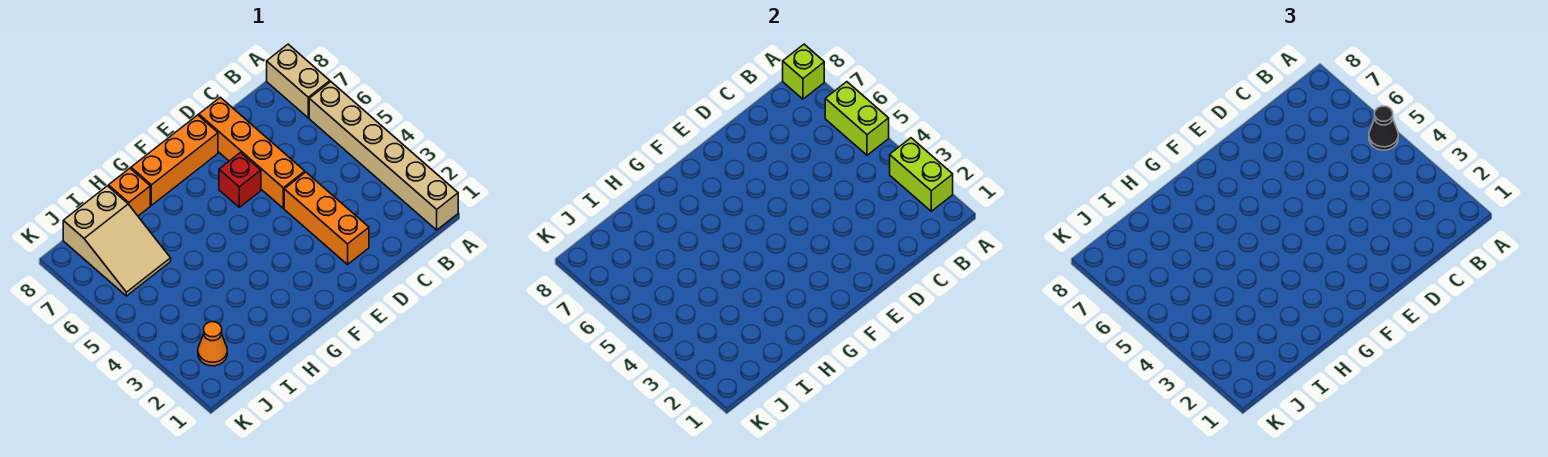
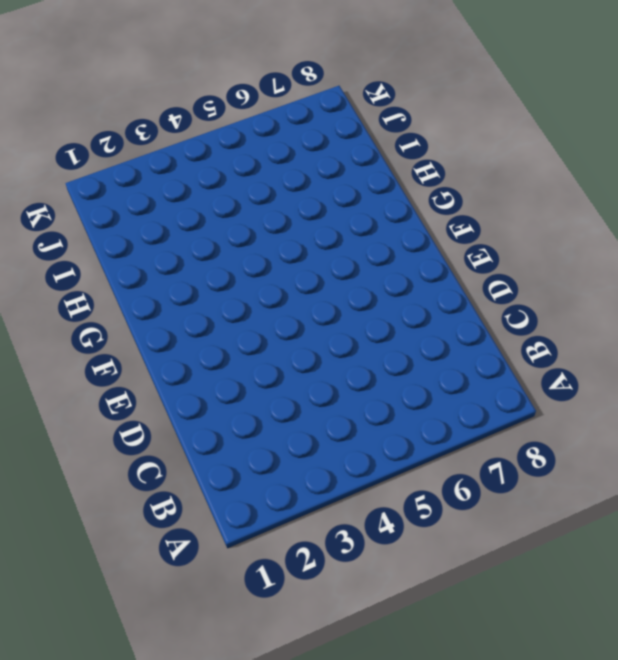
none -> tan brick A1:A6 level 1
none -> tan brick A7:A8 level 1
none -> orange brick D2:D4 level 1

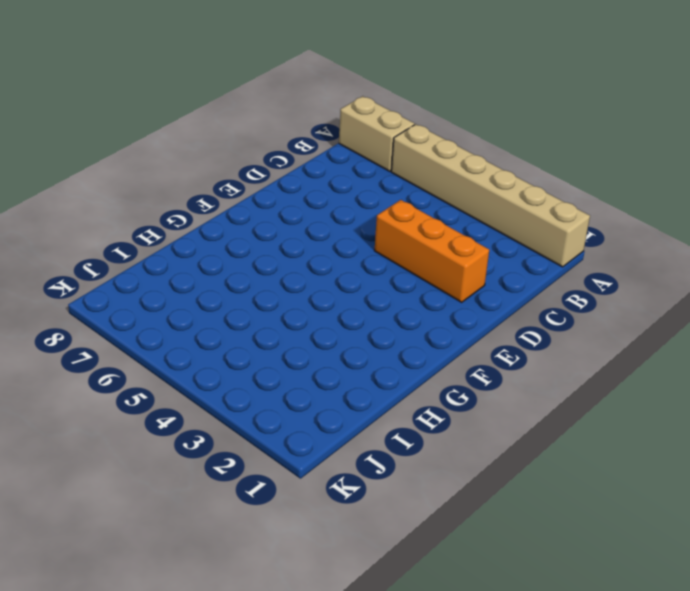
none -> orange brick D5:D8 level 1
none -> red brick E6 level 1
none -> orange brick E8:G8 level 1

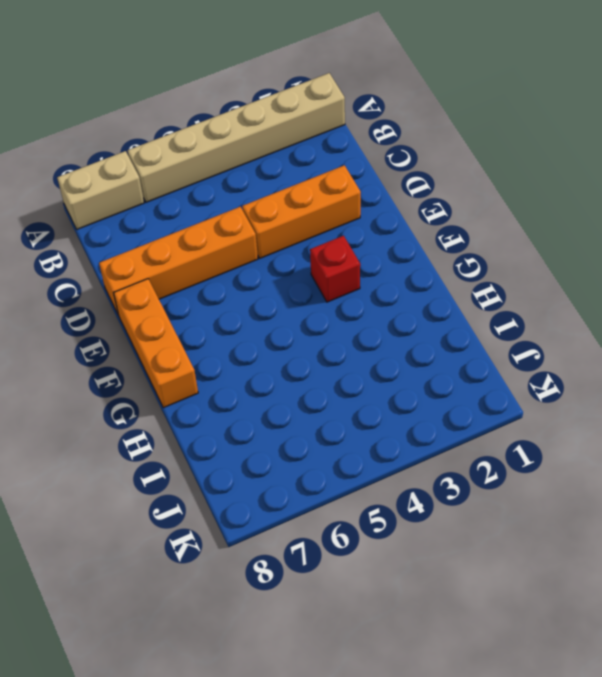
red brick F3 level 1 -> red brick E6 level 1
none -> orange brick H8 level 1
none -> tan slope I6:J8 level 1 top 8
none -> orange cone J2 level 1

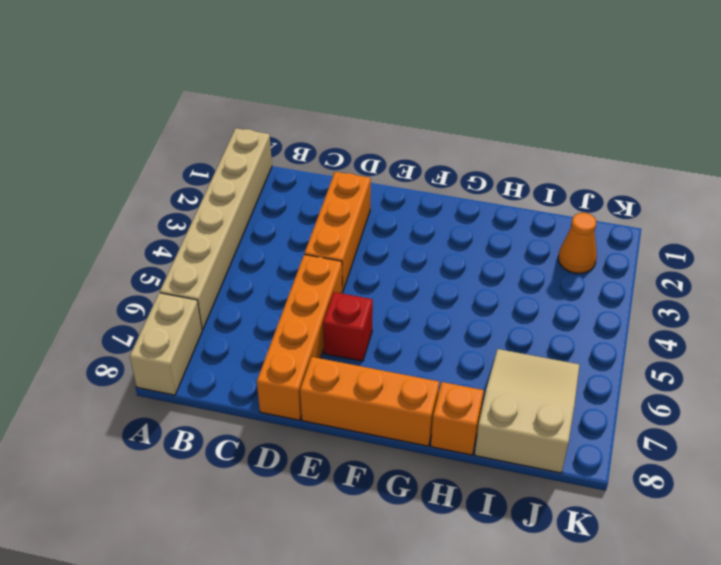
none -> lime brick A2:A3 level 2
none -> lime brick A5:A6 level 2
none -> lime brick A8 level 2

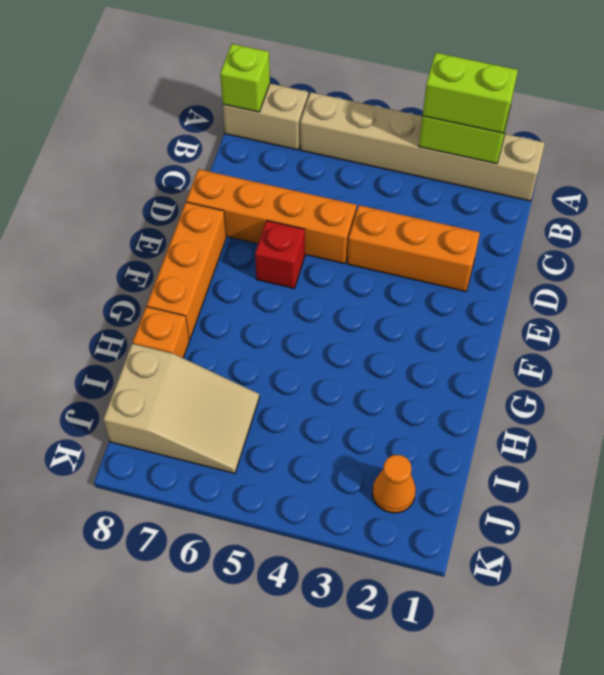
lime brick A2:A3 level 3 -> lime brick A5:A6 level 2
none -> black cone A5 level 3

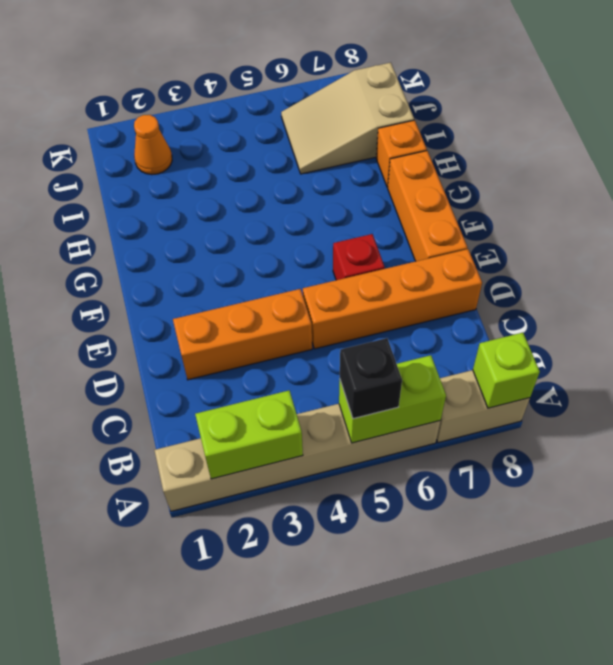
black brick A5 level 3 -> black cone A5 level 3

